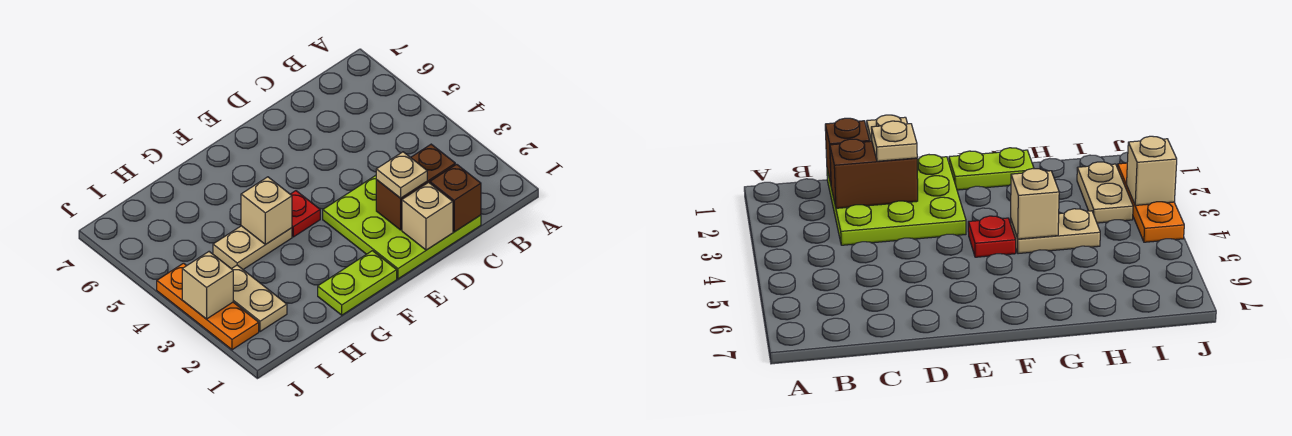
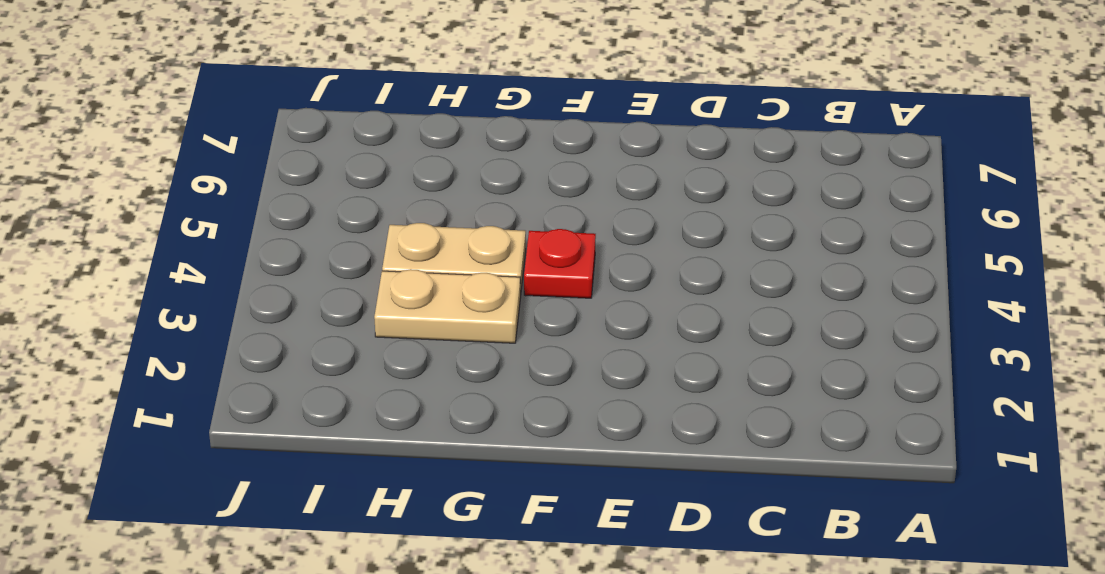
tan plate G3:H3 level 1 -> tan plate I2:I3 level 1
none -> lime plate C1:E3 level 1
none -> lime plate F1:G1 level 1
none -> orange plate J2:J4 level 1

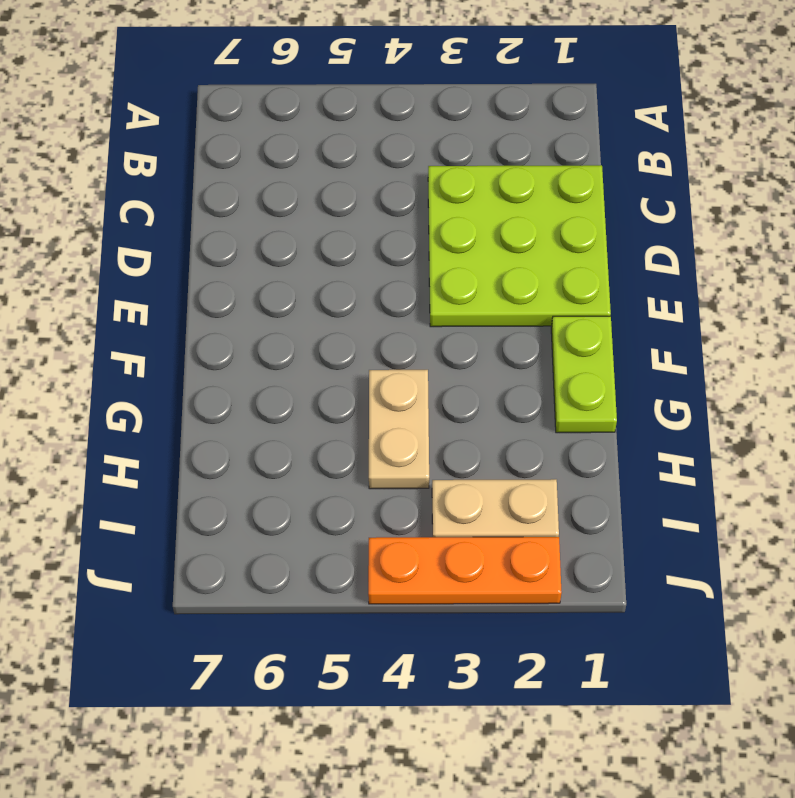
none -> red plate F4 level 1
none -> brown brick C1 level 2
none -> brown brick C2:D2 level 2

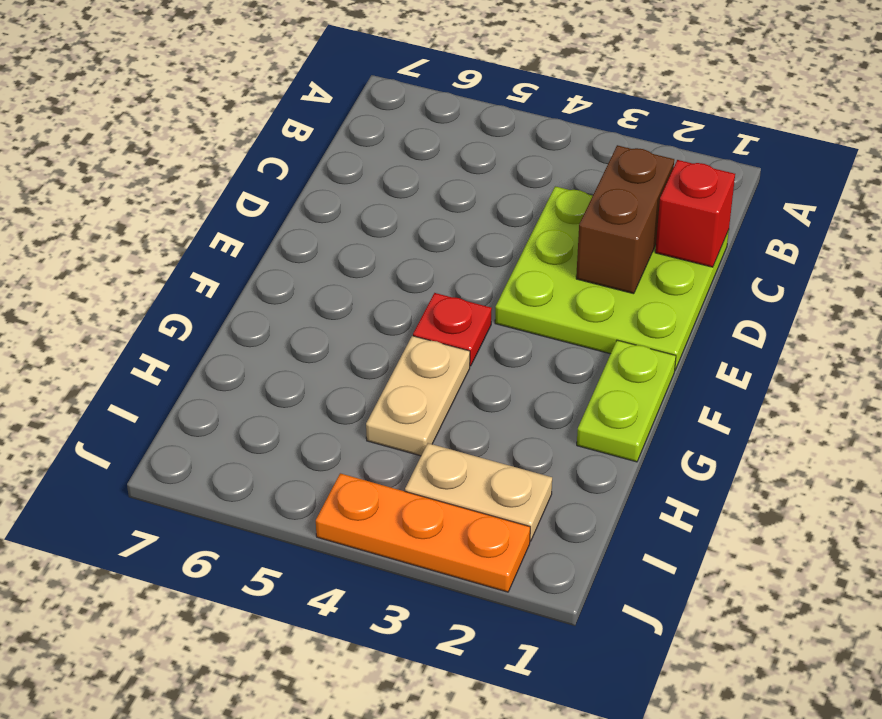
red brick C1 level 2 -> brown brick C1 level 2
none -> tan brick D1 level 2
none -> tan brick G4 level 2
none -> tan brick J3 level 2

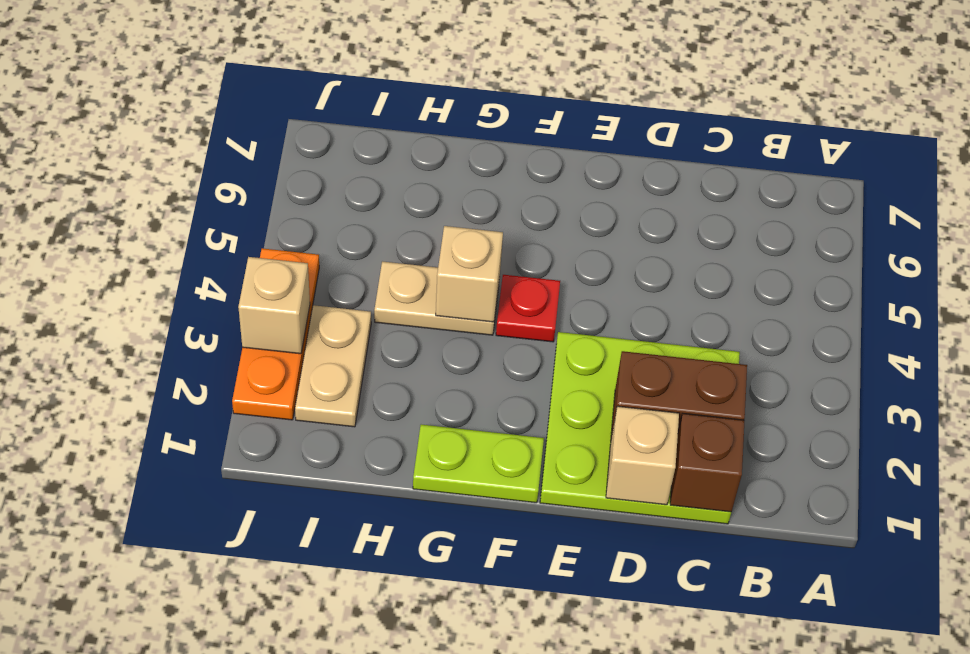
none -> tan plate D2 level 3

